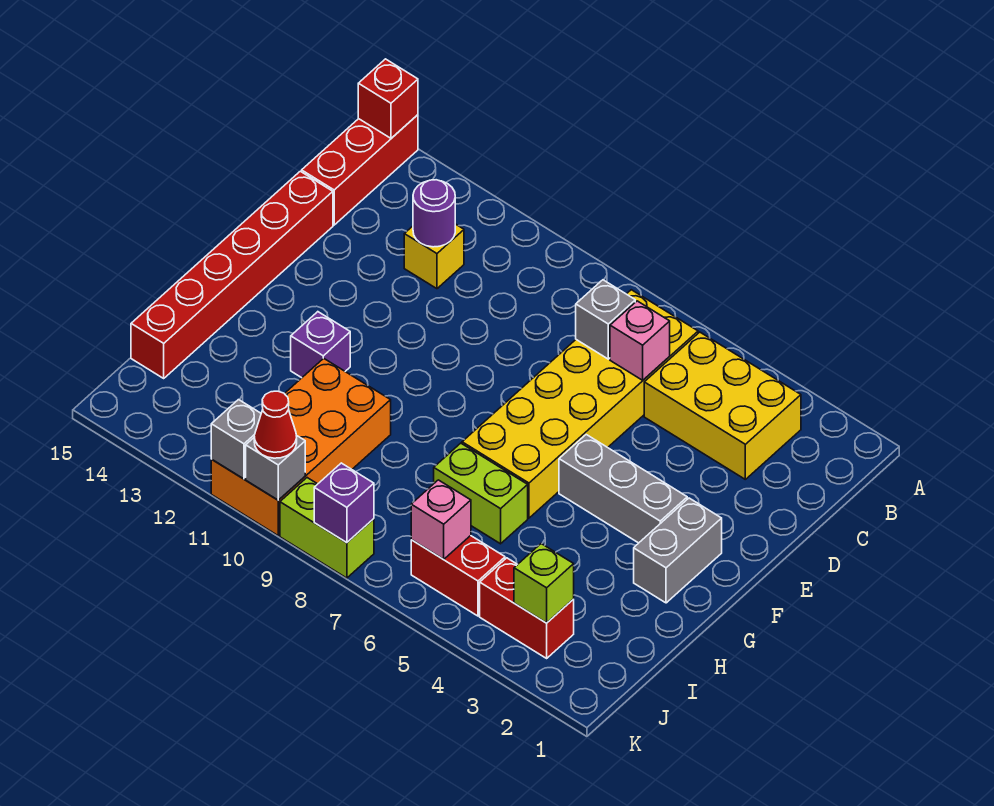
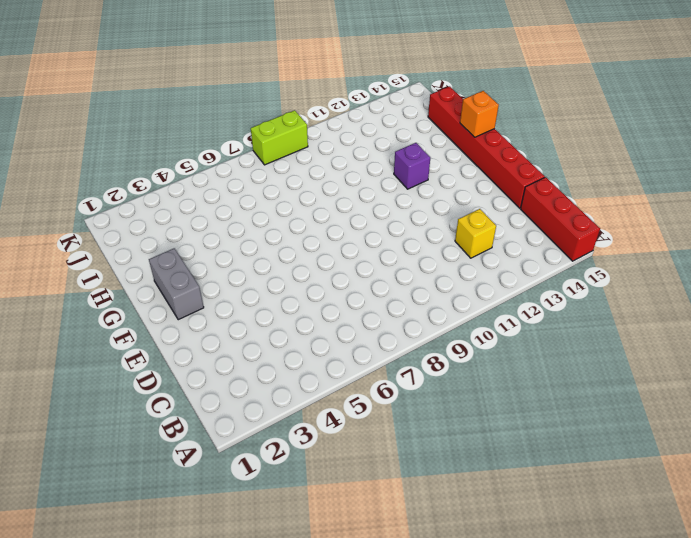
orange brick G15 level 2 -> none
none -> yellow brick B3:C5 level 1
none -> yellow brick B6:G7 level 1
none -> grey brick F3:F5 level 1

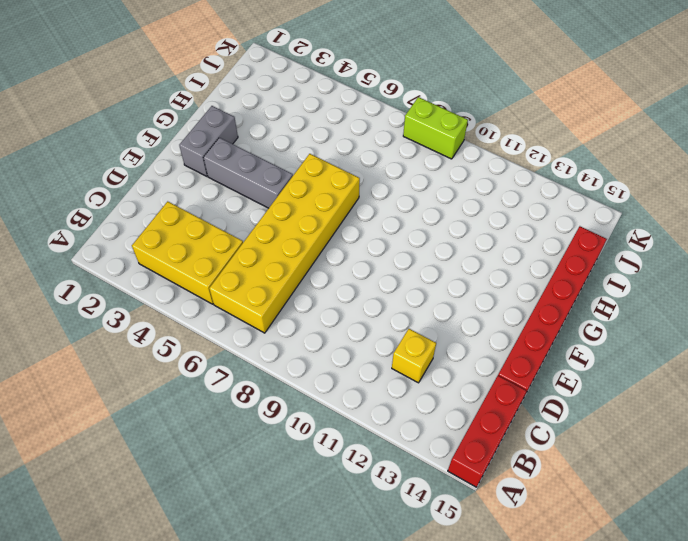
none -> purple brick G12 level 1
none -> lime brick H6:H7 level 1
none -> orange brick H10:K11 level 1

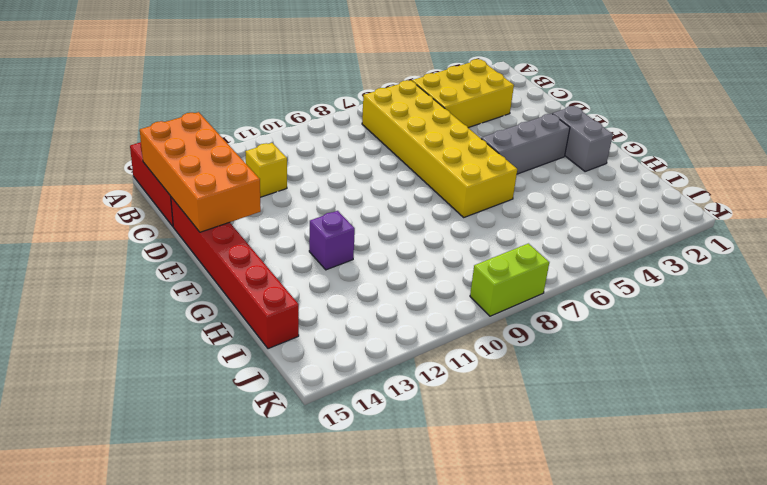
orange brick B14:E15 level 2 -> orange brick H10:K11 level 1
none -> lime brick H6:H7 level 1
none -> red brick J3:J4 level 1
none -> red brick J5:J6 level 1

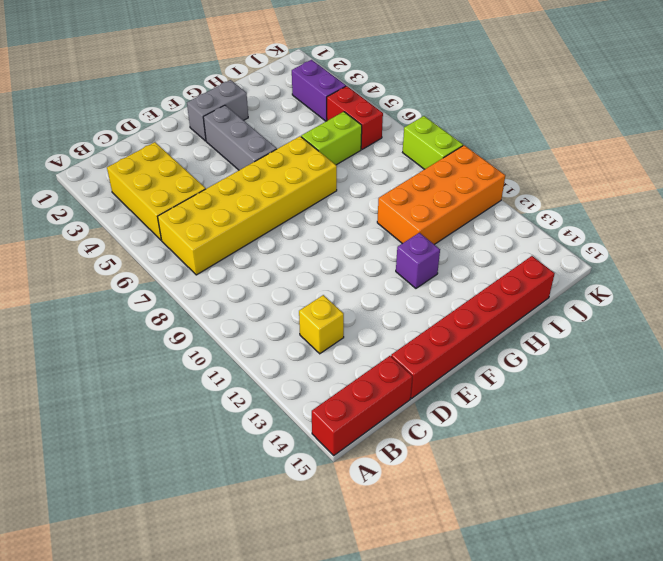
lime brick H6:I6 level 1 -> lime brick H6:H7 level 1
purple brick J3:J4 level 1 -> red brick J3:J4 level 1
none -> red brick A15 level 2
none -> pink brick C6 level 2
none -> grey brick C7 level 2

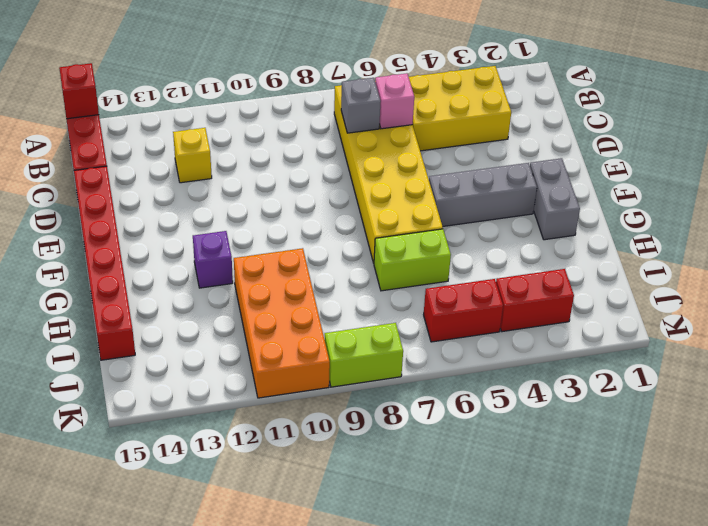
none -> purple round brick C12 level 2
none -> lime brick J3 level 2
none -> pink brick J6 level 2

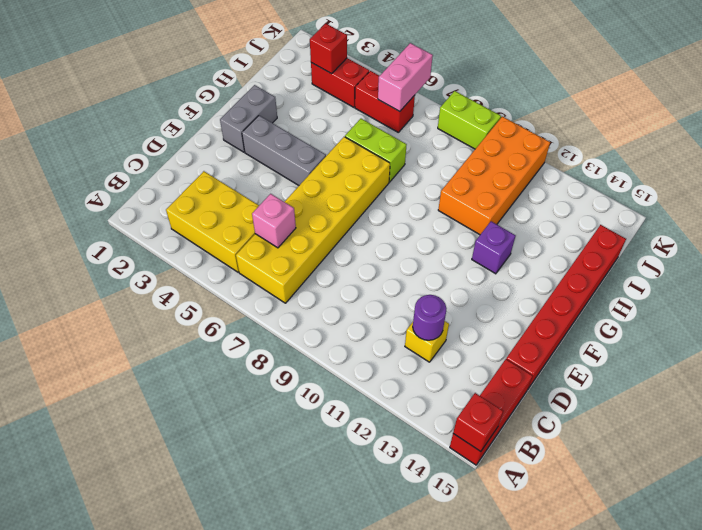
red brick J3 level 2 -> lime brick J3 level 2
pink brick J6:K6 level 2 -> pink brick J6 level 2
none -> grey brick C7 level 2
none -> purple brick K8 level 2
none -> grey brick K10 level 2

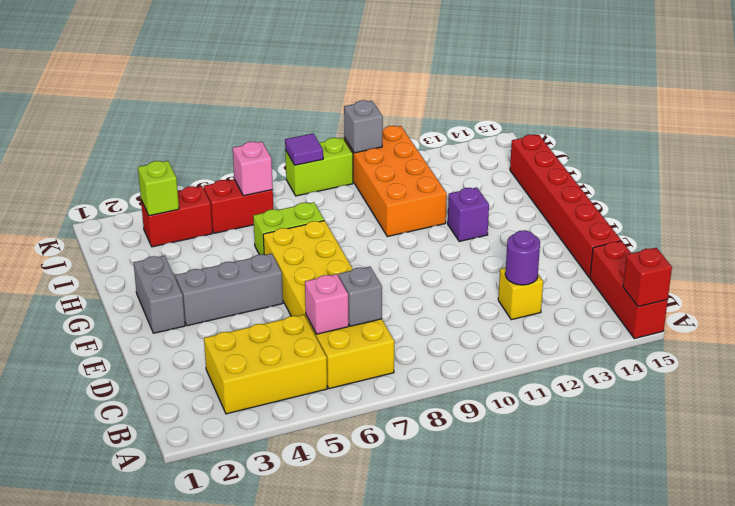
purple tile K8 level 2 -> purple brick K8 level 2
none -> grey brick K11 level 2
none -> red cone K10 level 3

